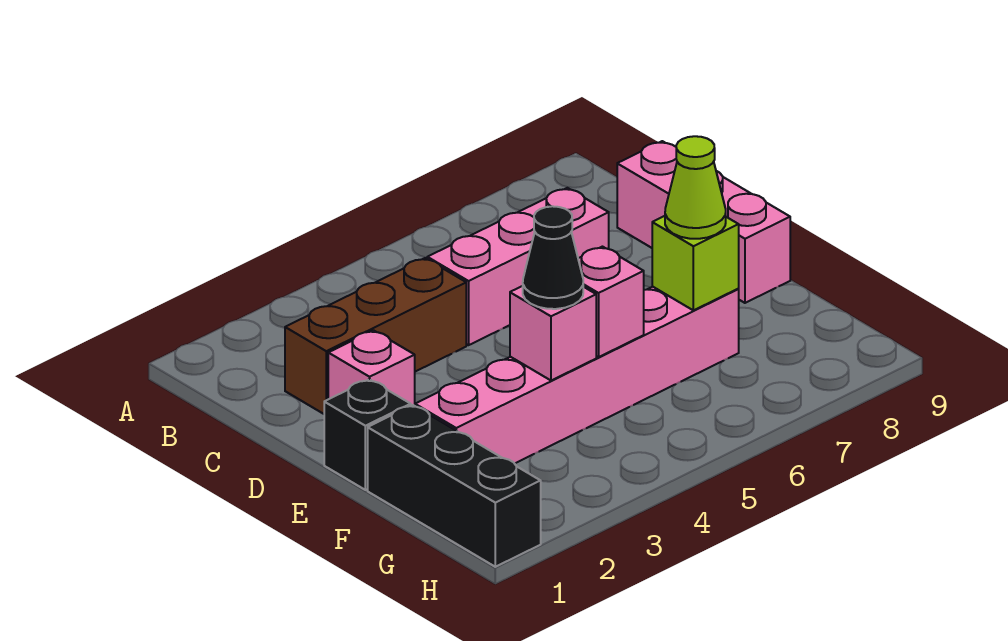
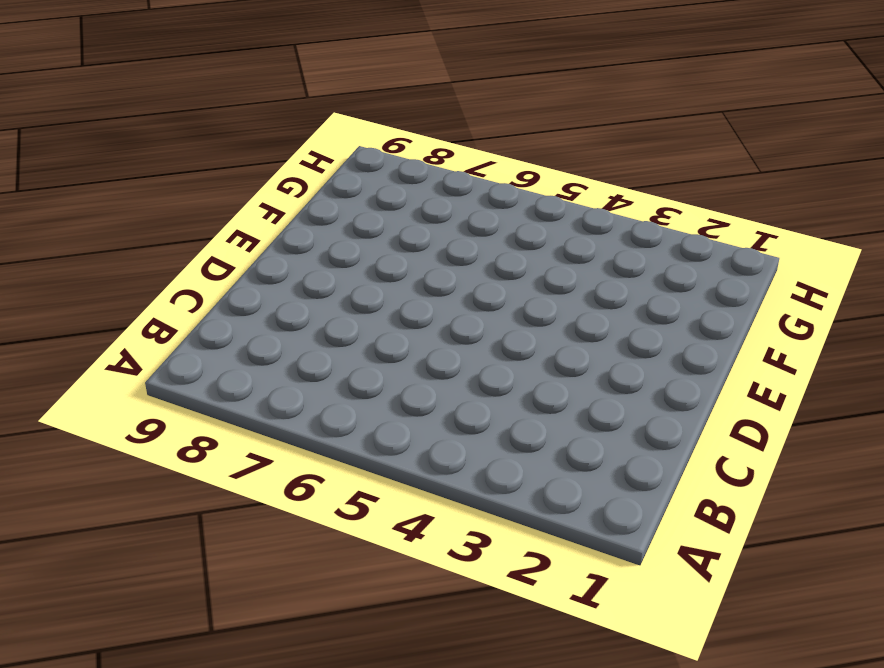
none -> brown brick C2:C4 level 1
none -> pink brick C5:C7 level 1
none -> pink brick C9:E9 level 1

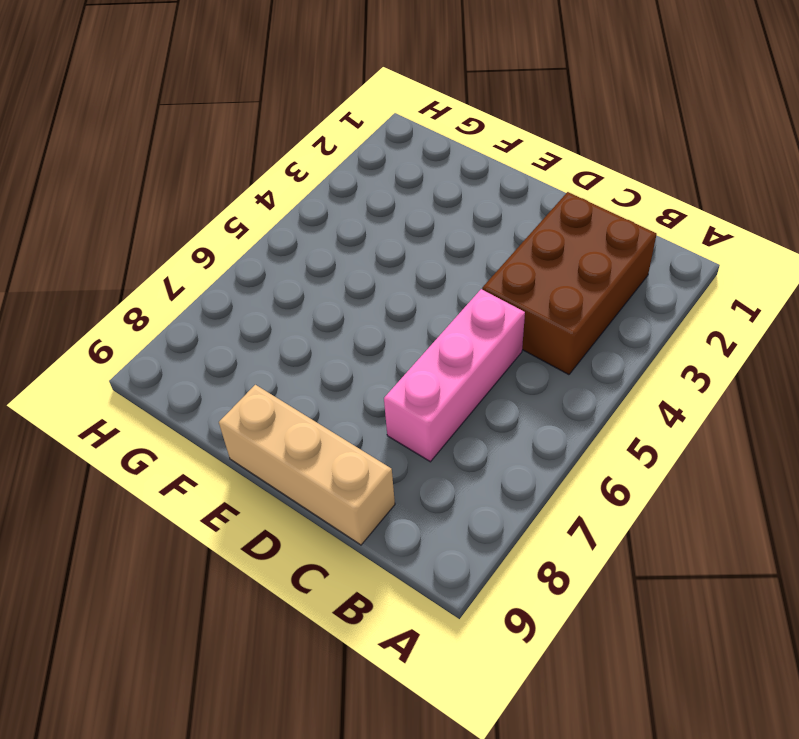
brown brick B2:C4 level 1 -> brown brick C2:C4 level 1
tan brick C9:E9 level 1 -> pink brick C9:E9 level 1
none -> pink brick D2 level 1
none -> black brick E1 level 1
none -> black brick F1:H1 level 1

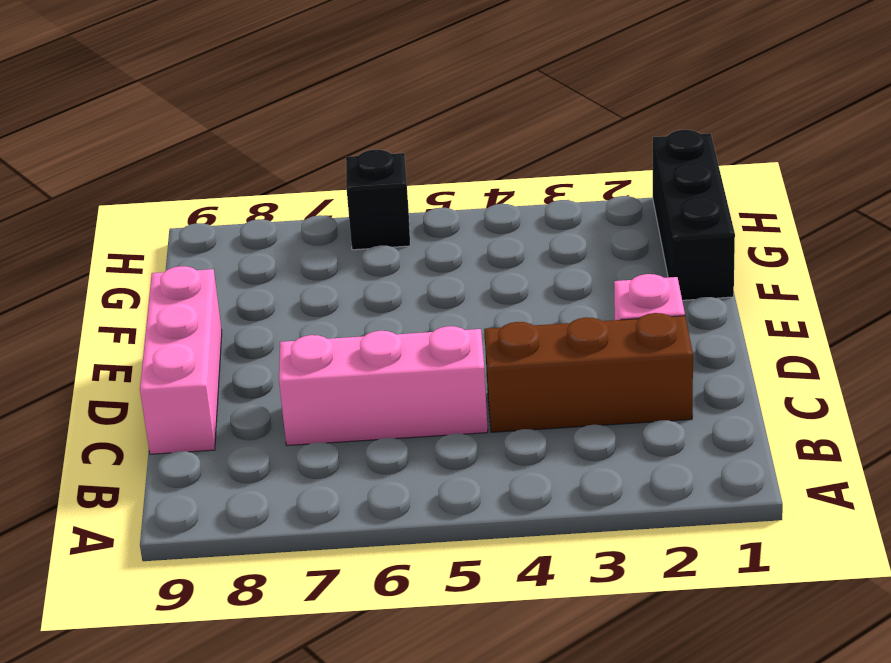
black brick H6 level 1 -> black brick E1 level 1
none -> pink brick F2:F7 level 1
none -> pink brick F4 level 2
none -> pink brick F5 level 2

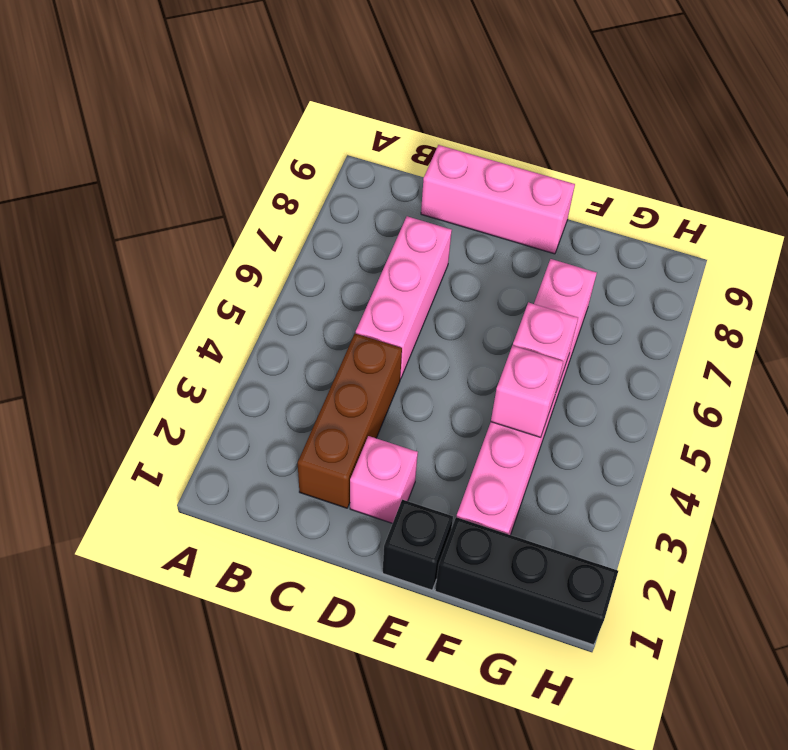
none -> lime brick F7 level 2
none -> black cone F4 level 3
none -> lime cone F7 level 3

